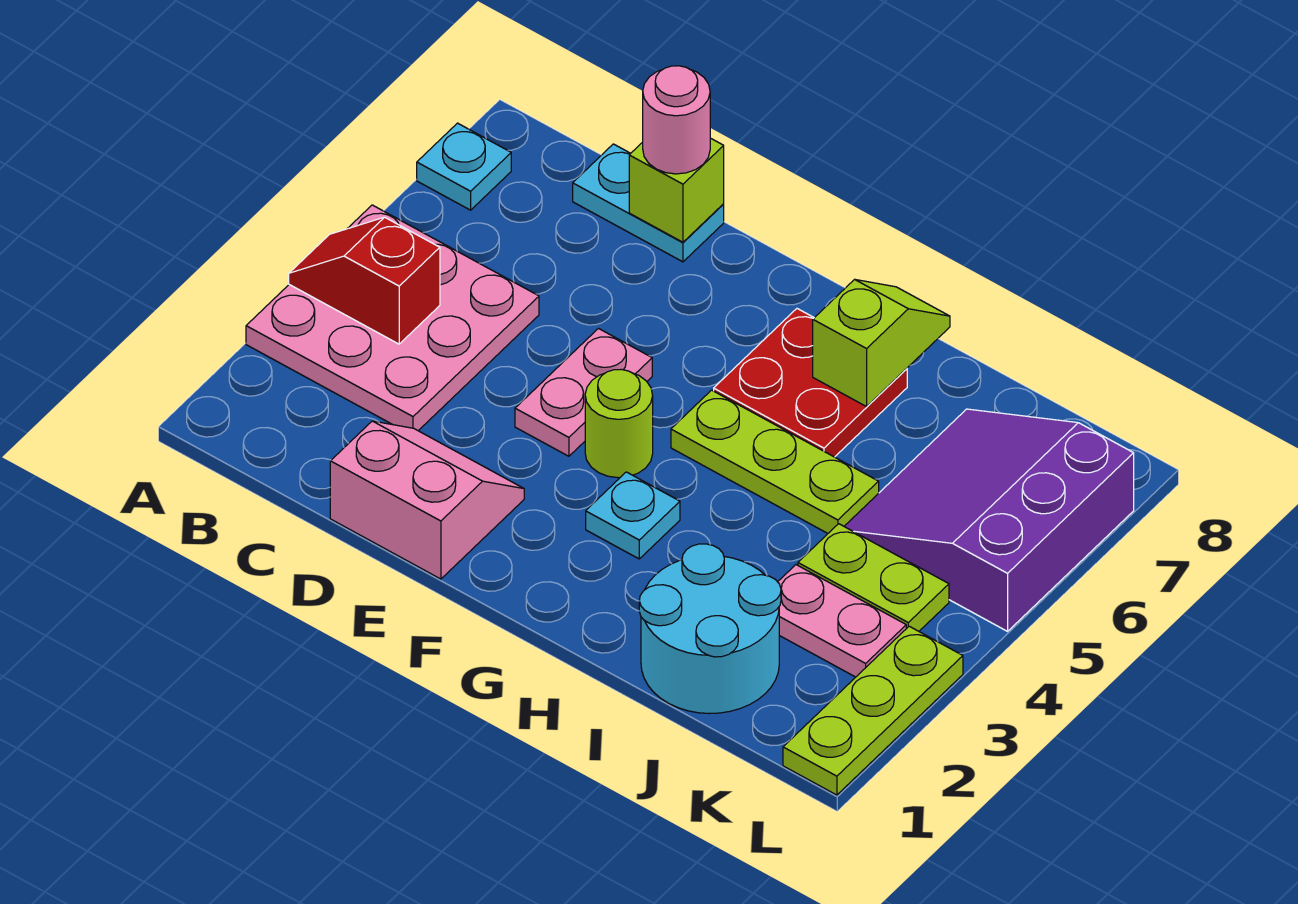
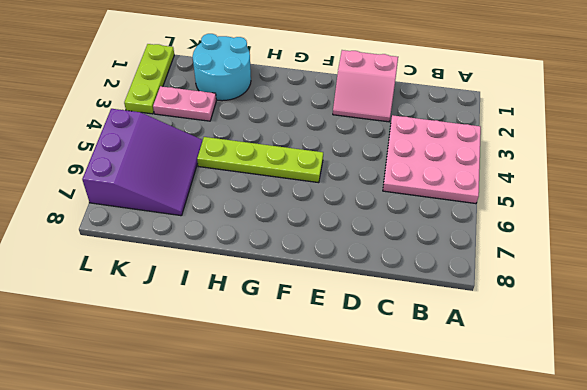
lime plate F5:I5 level 1 -> lime plate G5:I5 level 1
none -> cyan plate A7 level 1
none -> cyan plate C8:D8 level 1
none -> pink plate E4:E5 level 1

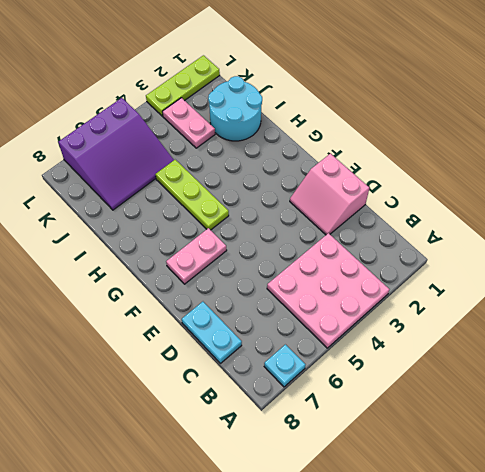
pink plate F6:F7 level 1 -> pink plate E4:E5 level 1
none -> lime round brick F4 level 1
none -> cyan plate G3 level 1
none -> red plate G6:H7 level 1

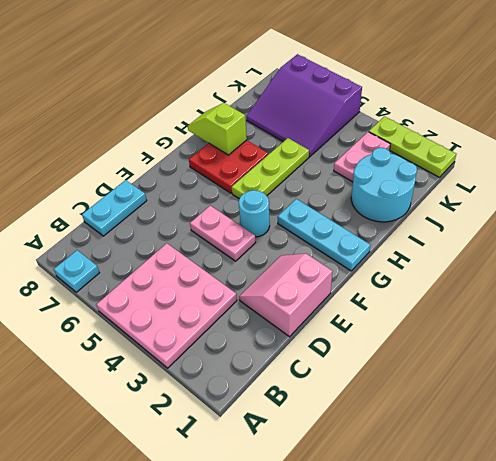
cyan round brick F4 level 1 -> lime round brick F4 level 1
cyan plate G1:G3 level 1 -> cyan plate G3 level 1
none -> lime plate J4:K4 level 1
none -> red slope A4:B4 level 2 top B
none -> lime brick D8 level 2

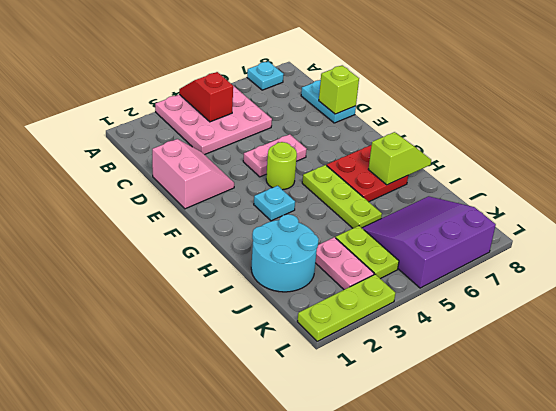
none -> pink round brick D8 level 3

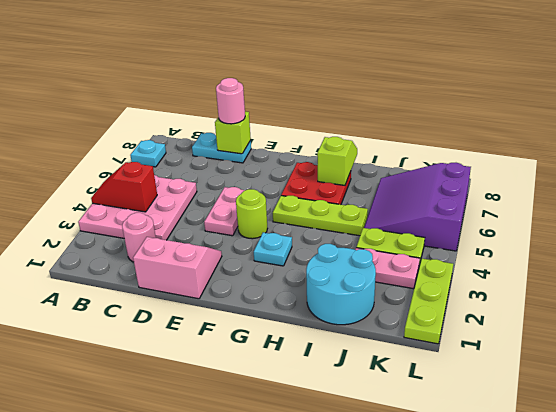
pink round brick C2 level 1 -> none

